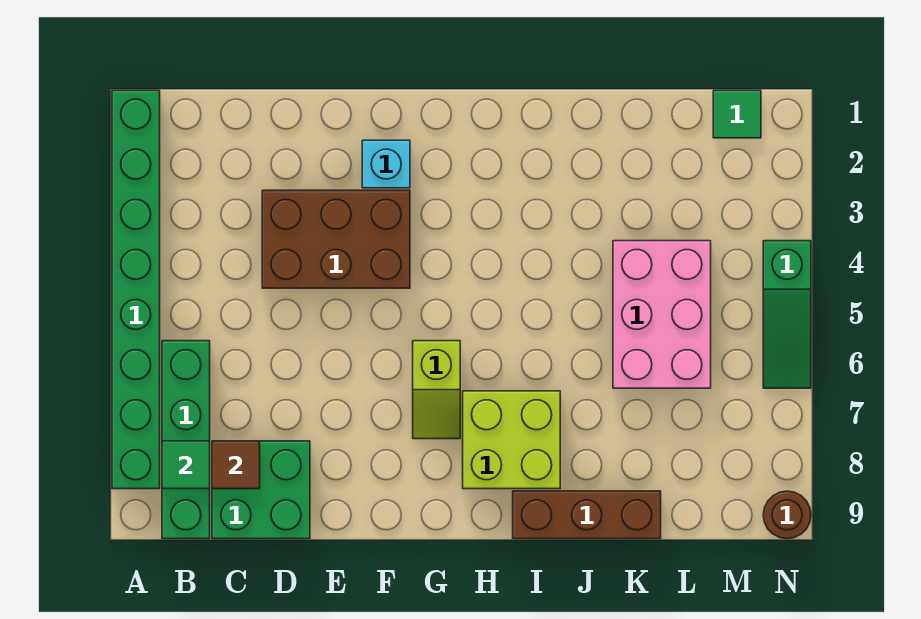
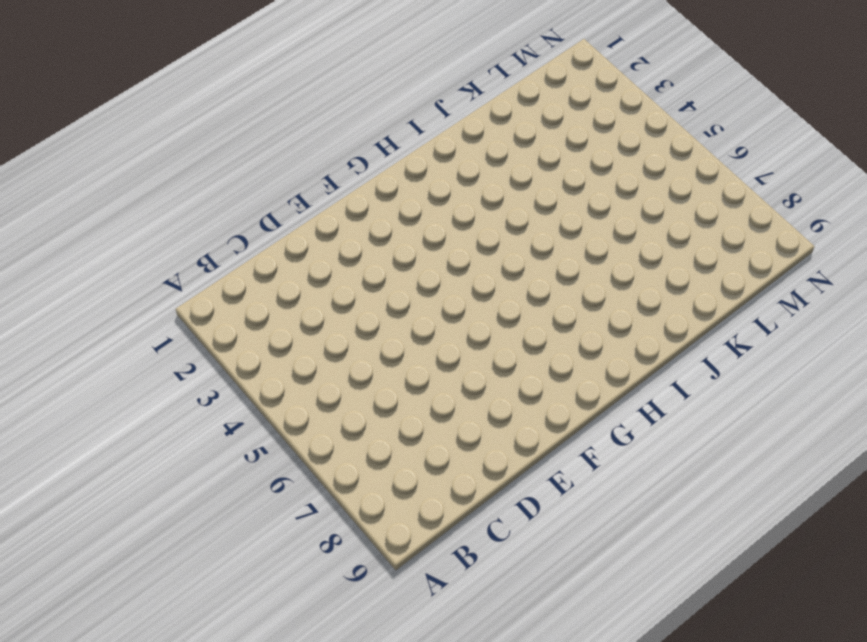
none -> green brick A1:A8 level 1
none -> green brick B6:B9 level 1
none -> green brick C8:D9 level 1

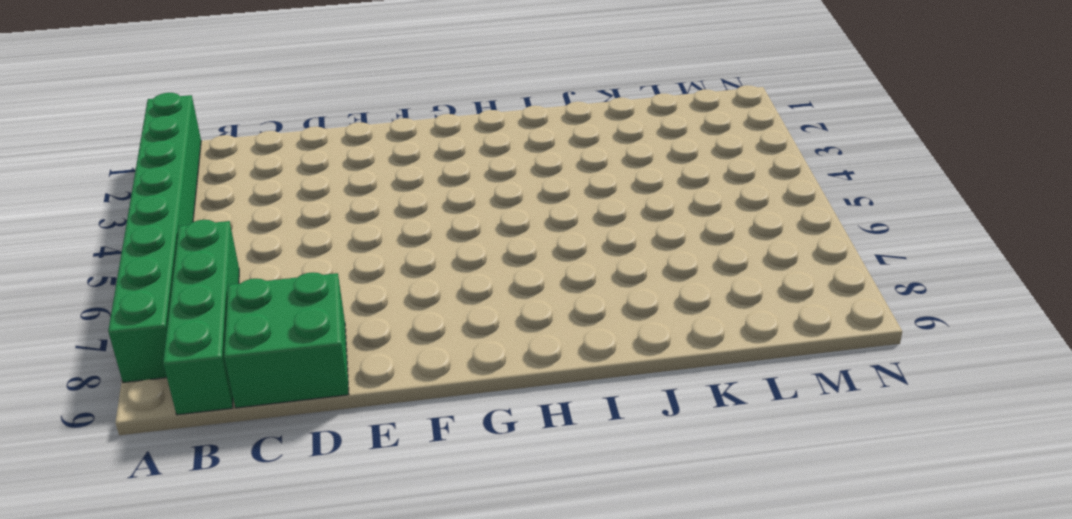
none -> brown brick D3:F4 level 1
none -> cyan brick F2 level 1
none -> lime slope G6:G7 level 1 top 6

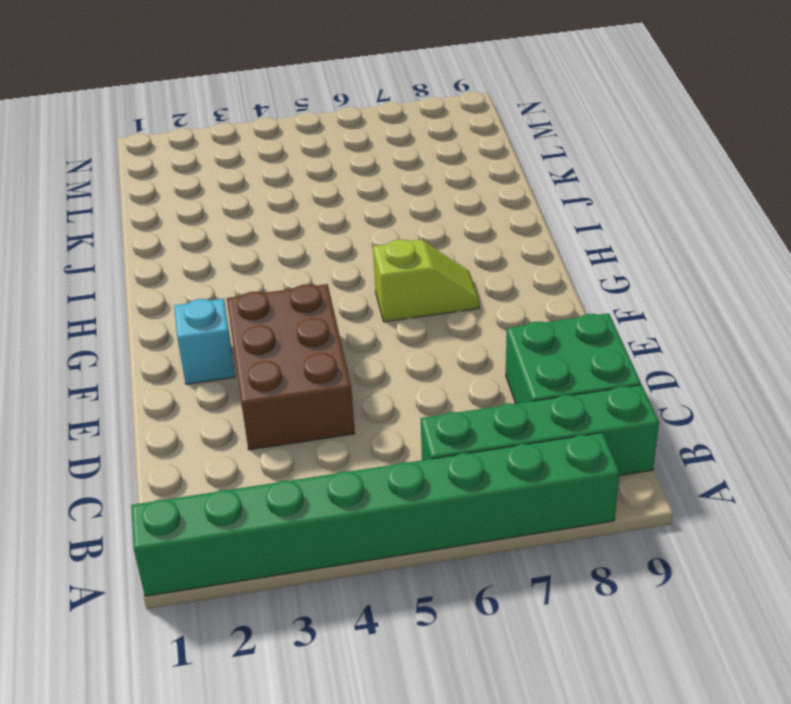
none -> lime brick H7:I8 level 1
none -> brown brick I9:K9 level 1
none -> pink brick K4:L6 level 1

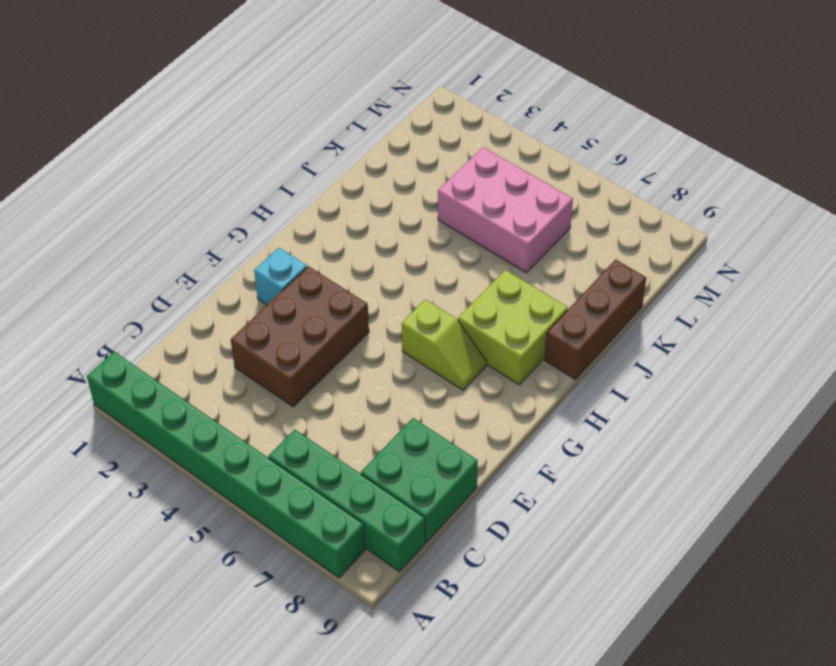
none -> green tile M1 level 1
none -> green slope N4:N6 level 1 top 4
none -> brown round brick N9 level 1

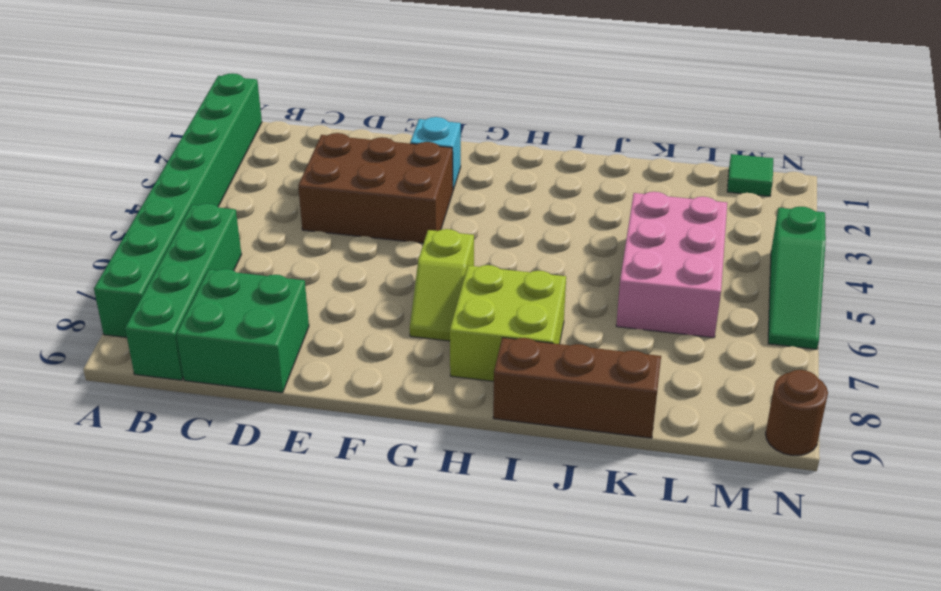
none -> green tile B8 level 2
none -> brown tile C8 level 2

